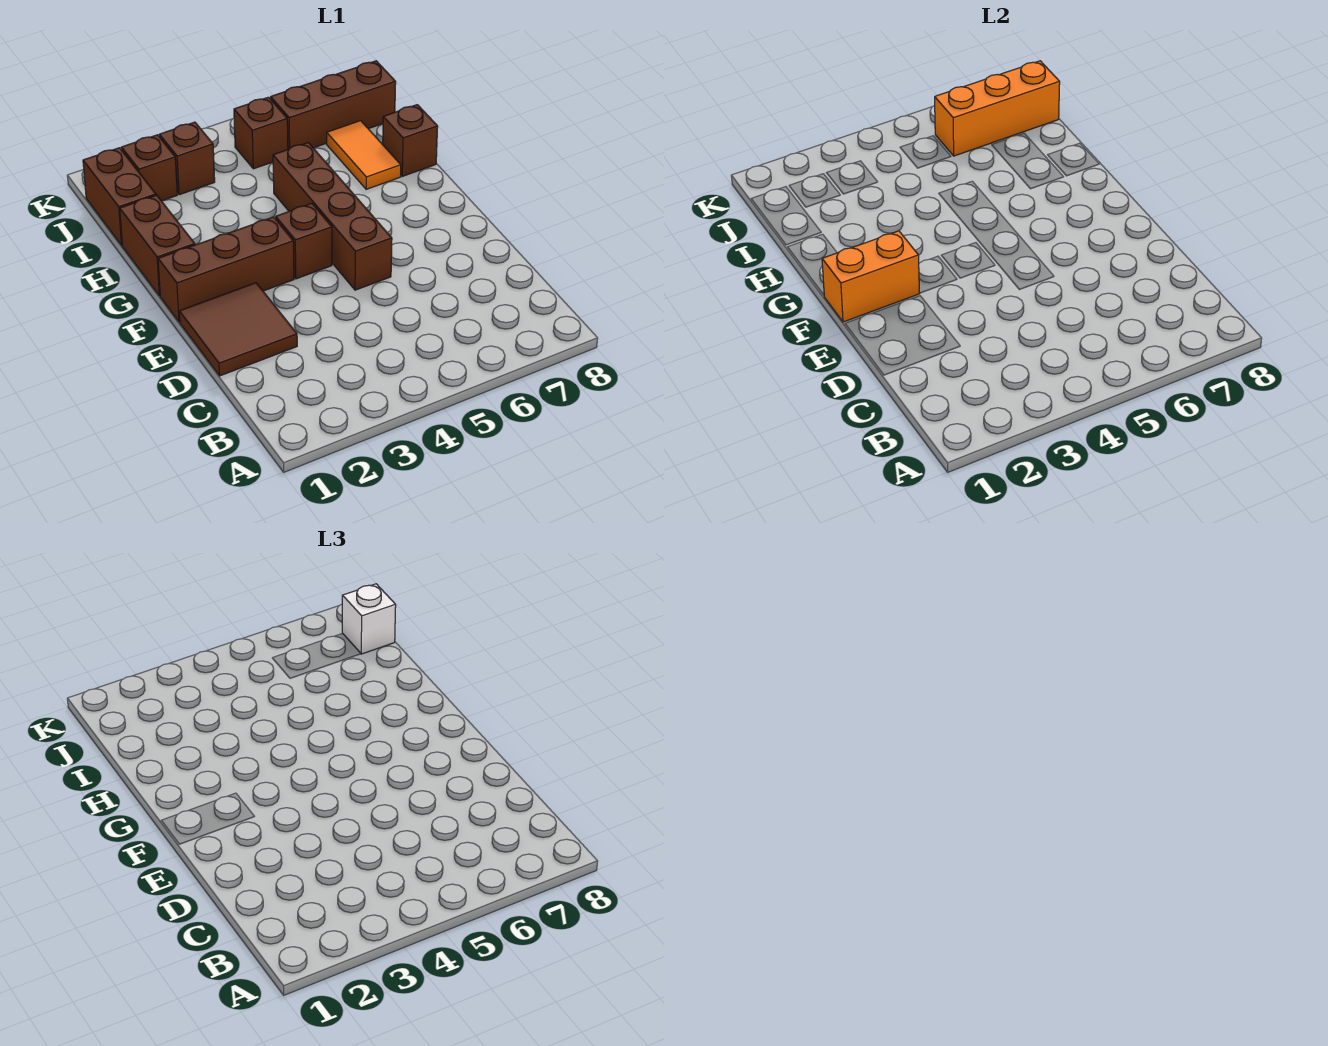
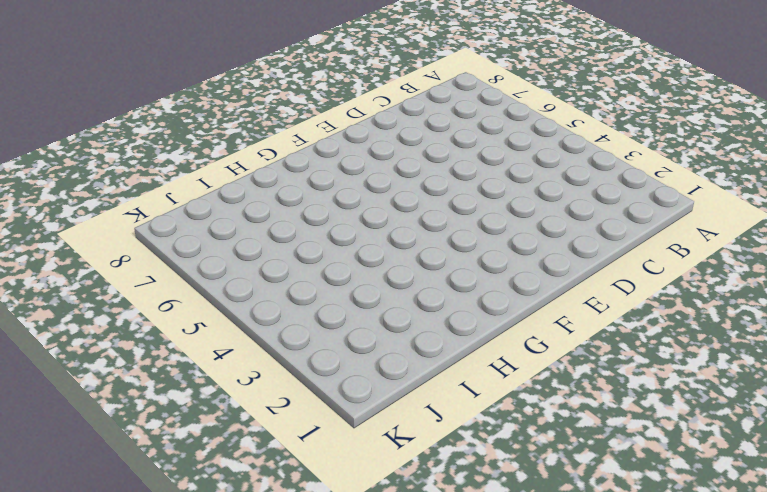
none -> brown tile D1:E2 level 1
none -> brown brick E5:H5 level 1
none -> brown brick F1:F3 level 1

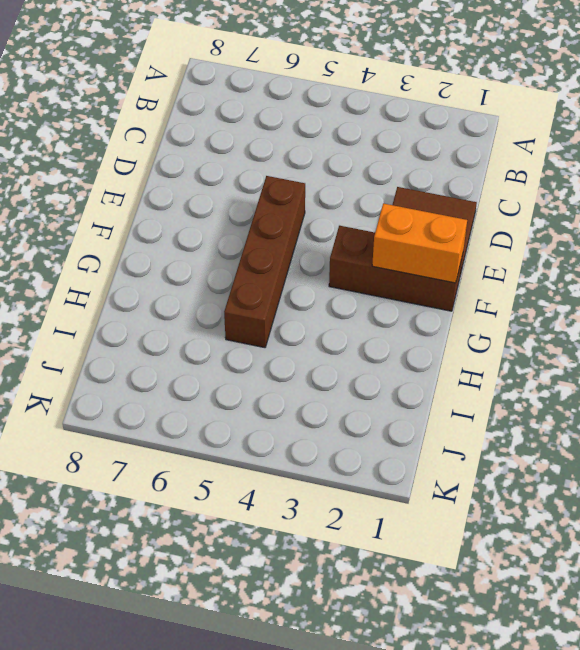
none -> brown brick F4 level 1
none -> brown brick G1:H1 level 1
none -> orange tile H7:I7 level 1

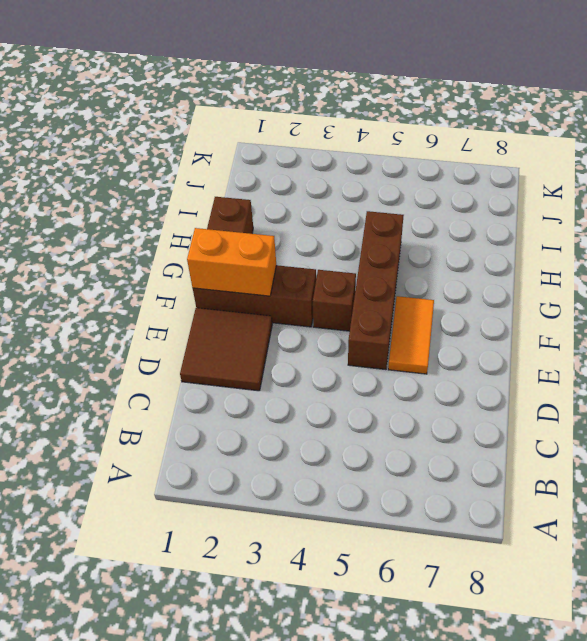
orange tile E6:F6 level 1 -> orange tile H7:I7 level 1
none -> brown brick H8 level 1
none -> brown brick I1:J1 level 1
none -> brown brick J2 level 1

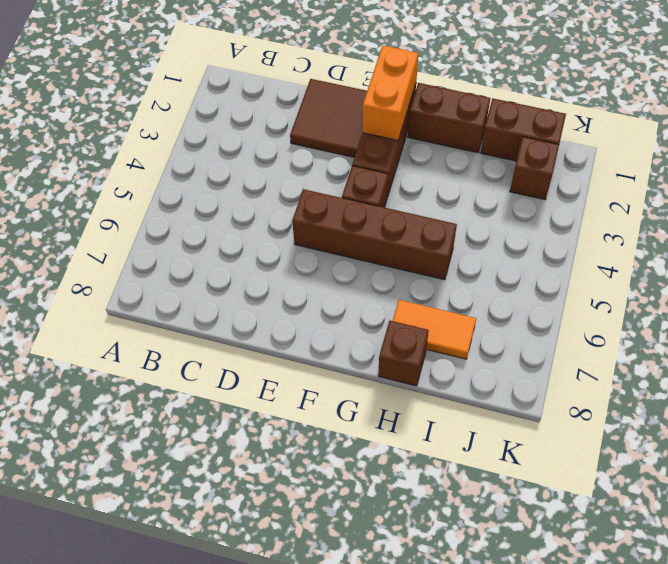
none -> brown brick J3 level 1
none -> brown brick J5 level 1
none -> brown brick J6:J8 level 1

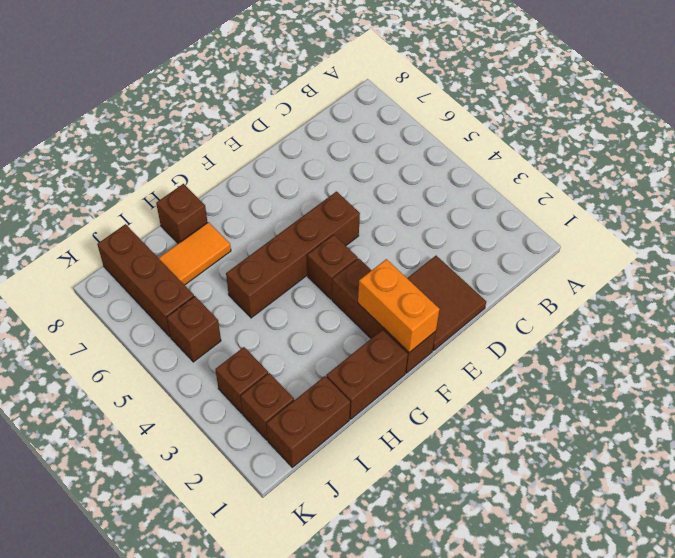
none -> orange brick J6:J8 level 2
none -> white brick J8 level 3

